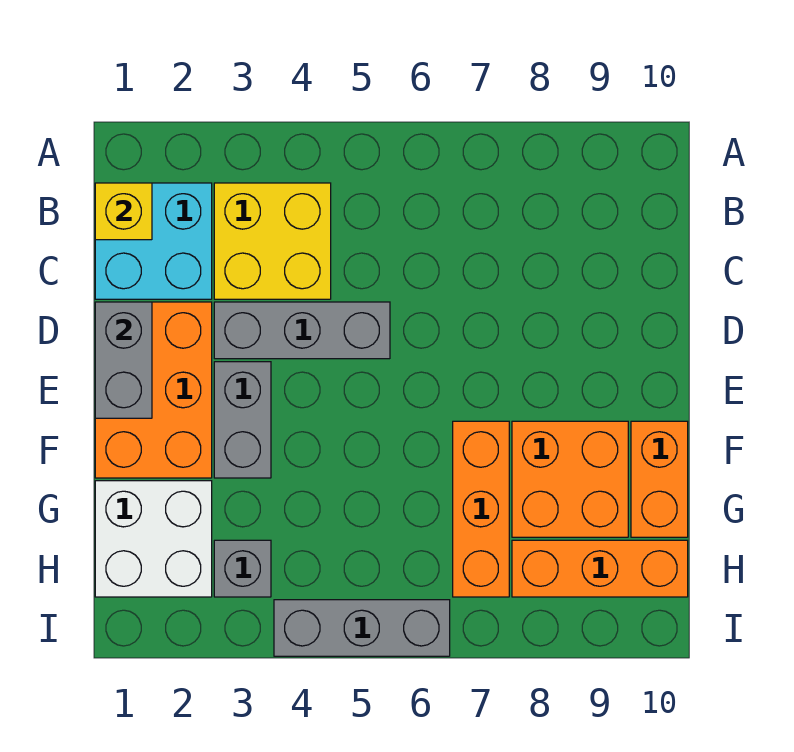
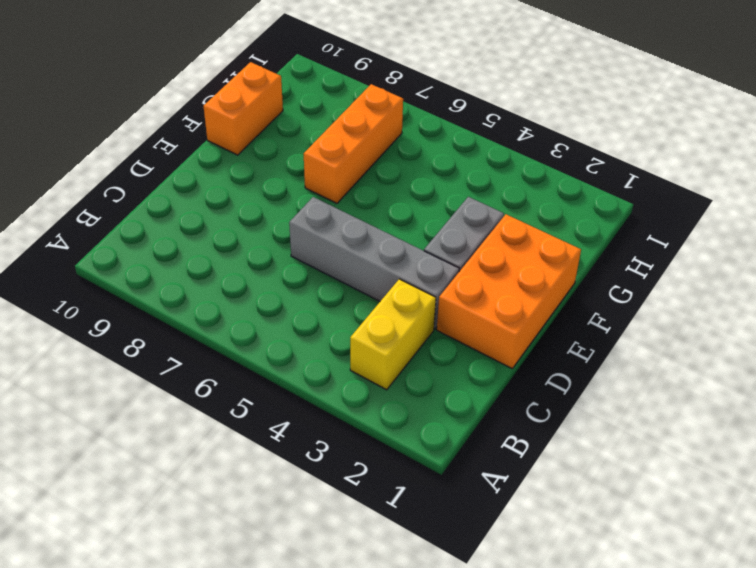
yellow brick B3:C3 level 1 -> yellow brick B3:C4 level 1
grey brick D3:D6 level 1 -> grey brick D3:D5 level 1
none -> cyan brick B1:C2 level 1
none -> orange brick F8:G9 level 1
none -> white brick G1:H2 level 1

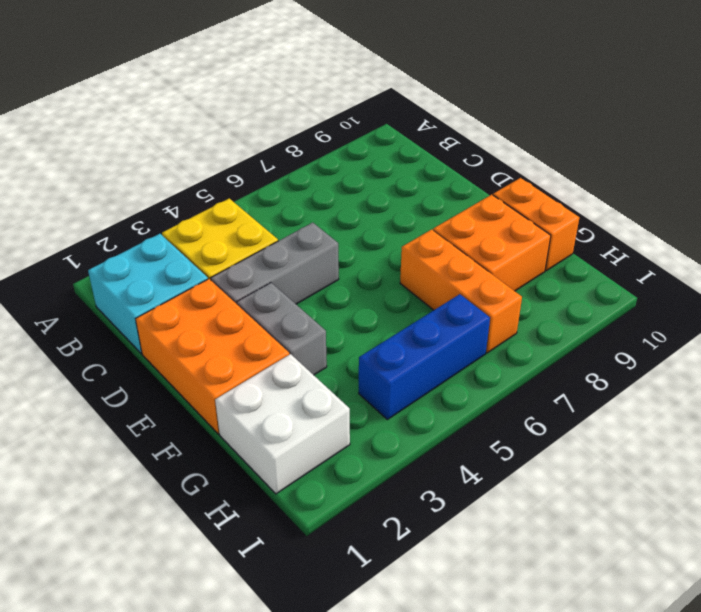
blue brick H4:H6 level 1 -> none
none -> grey brick H3 level 1
none -> orange brick H8:H10 level 1
none -> grey brick I4:I6 level 1

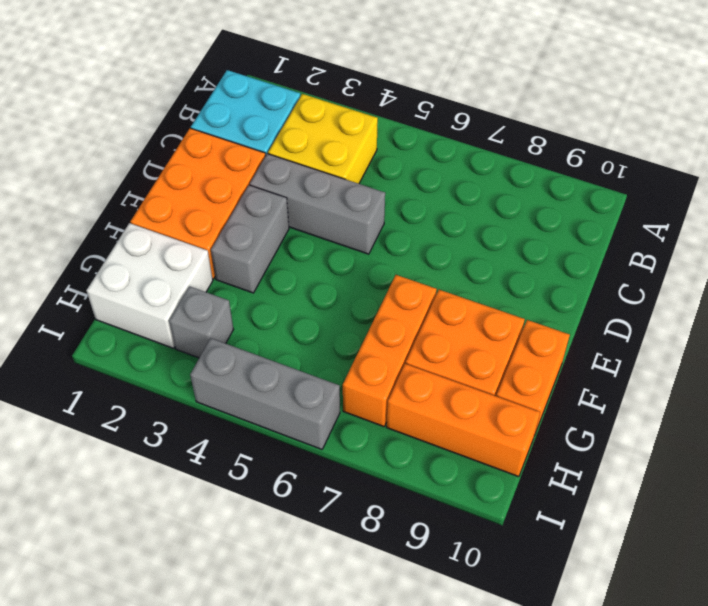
none -> yellow brick B1 level 2
none -> grey brick D1:E1 level 2

